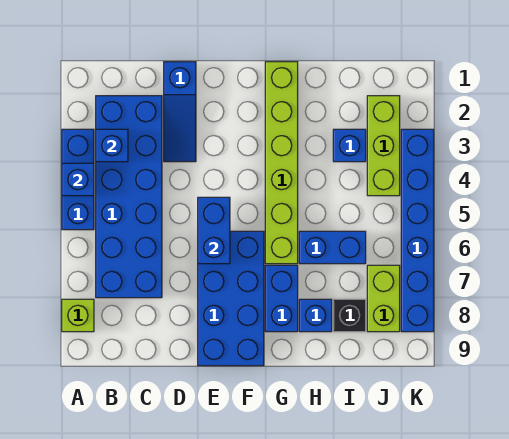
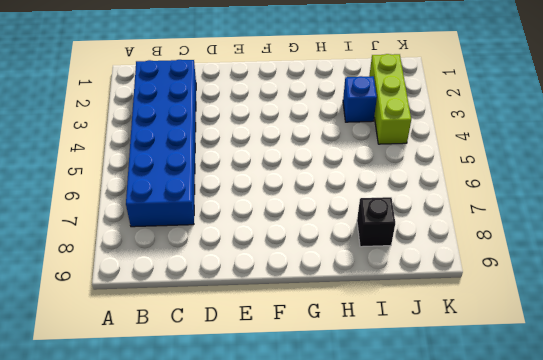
none -> blue brick A3:A5 level 1
none -> lime brick A8 level 1
none -> blue slope D1:D3 level 1 top 1

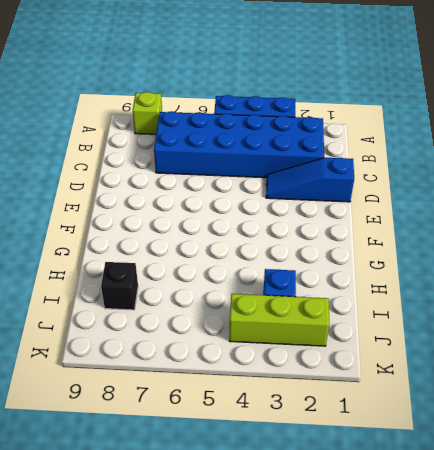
none -> blue brick E6:F9 level 1
none -> lime brick G1:G6 level 1
none -> blue brick G7:G8 level 1

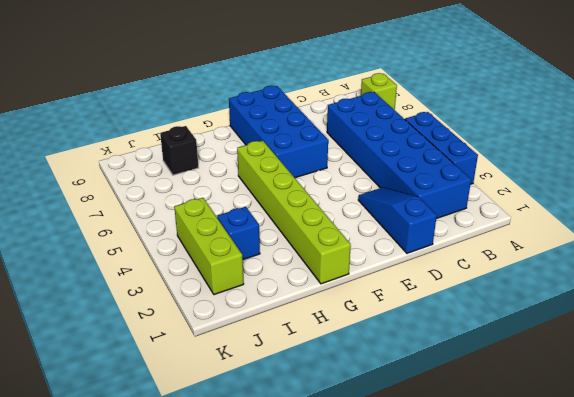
none -> blue brick G7:G8 level 1
none -> blue brick H6:I6 level 1
none -> blue brick H8 level 1

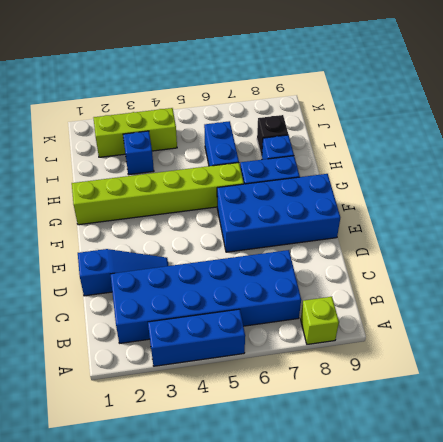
none -> lime brick J7:J8 level 1
none -> blue brick K3:K8 level 1
none -> blue brick A4 level 2

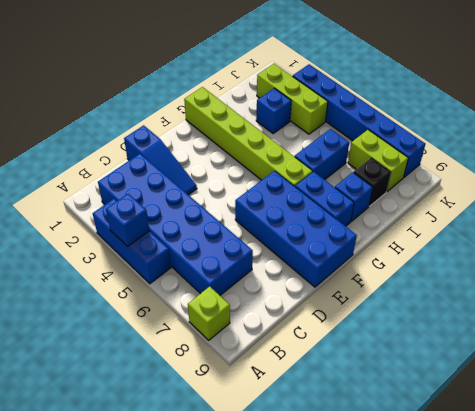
none -> blue brick B3 level 2
none -> blue brick E5:E6 level 2

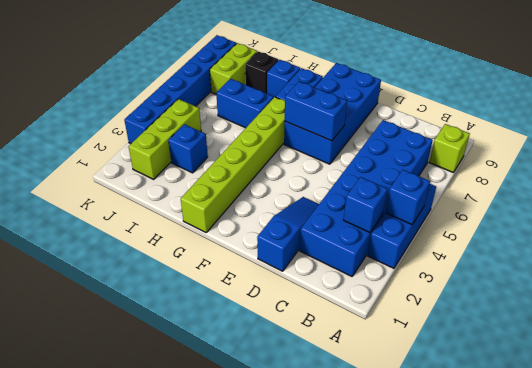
blue brick E6:F6 level 2 -> blue brick E5:E6 level 2

